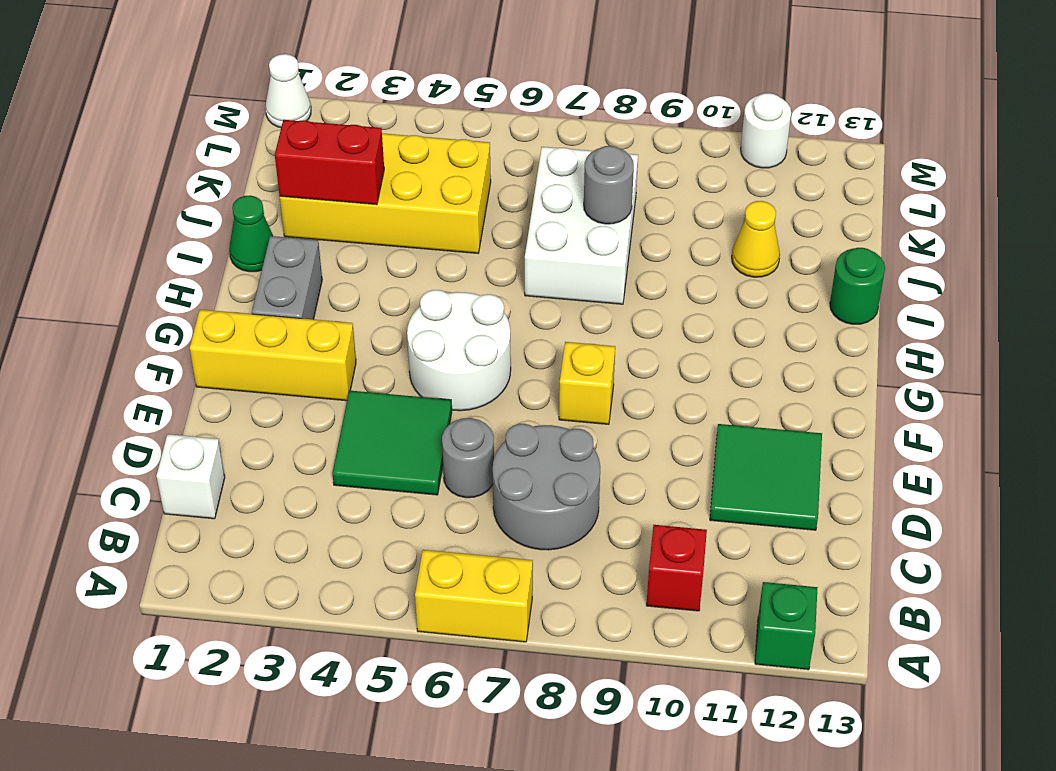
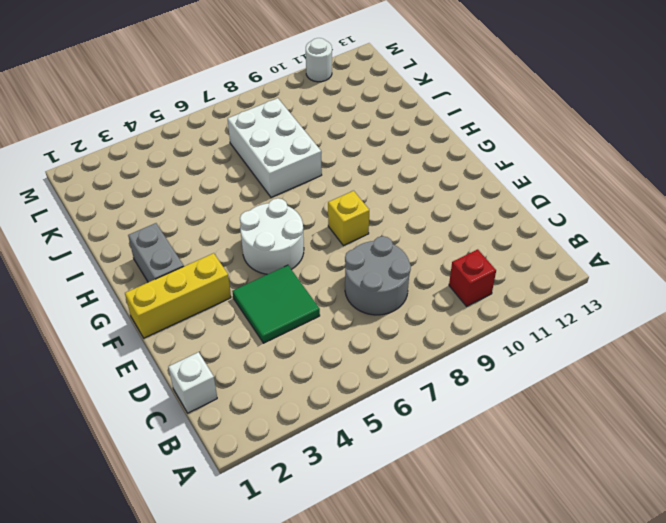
none -> yellow brick A6:A7 level 1
none -> green brick A12 level 1
none -> grey round brick D6 level 1

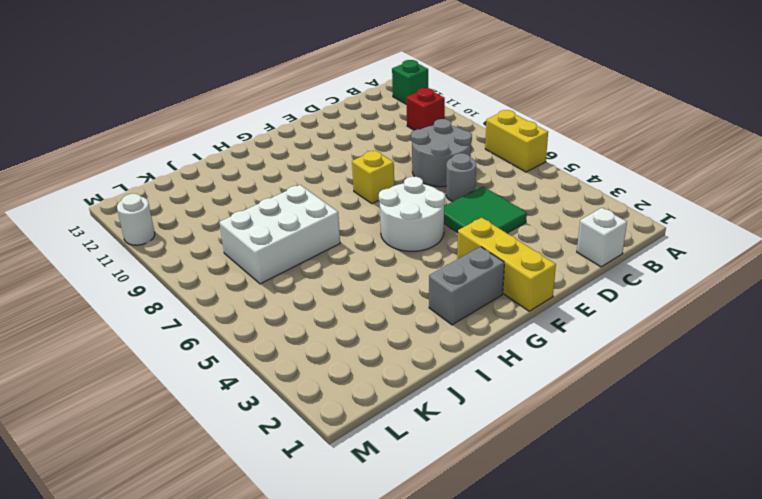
none -> green tile D11:E12 level 1
none -> green cone I1 level 1
none -> green round brick I13 level 1

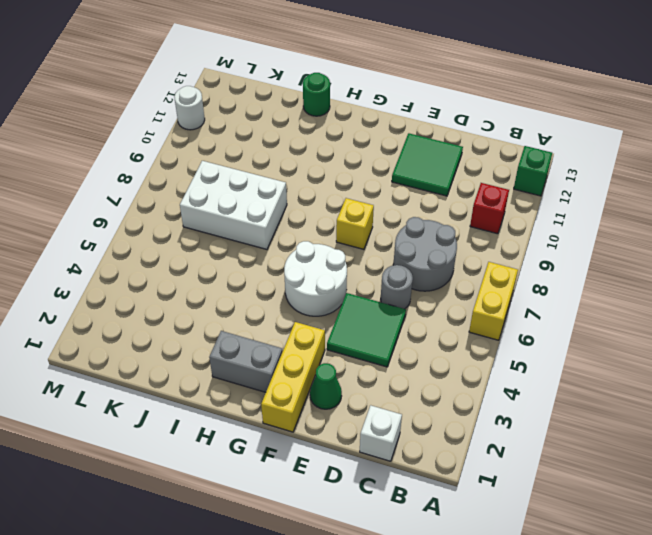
green cone E2 level 1 -> green cone I1 level 1
none -> yellow brick J2:K5 level 1
none -> yellow cone J11 level 1
none -> white cone M1 level 1

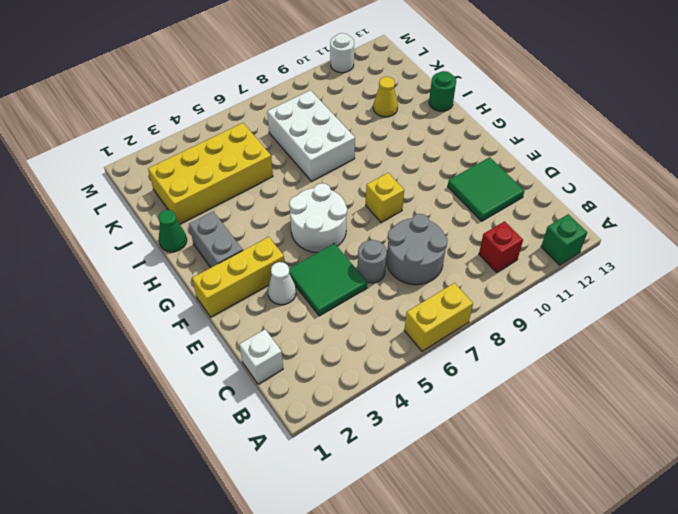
white cone E3 level 1 -> white cone M1 level 1
none -> red brick J2:J3 level 2
none -> grey round brick J8 level 2

